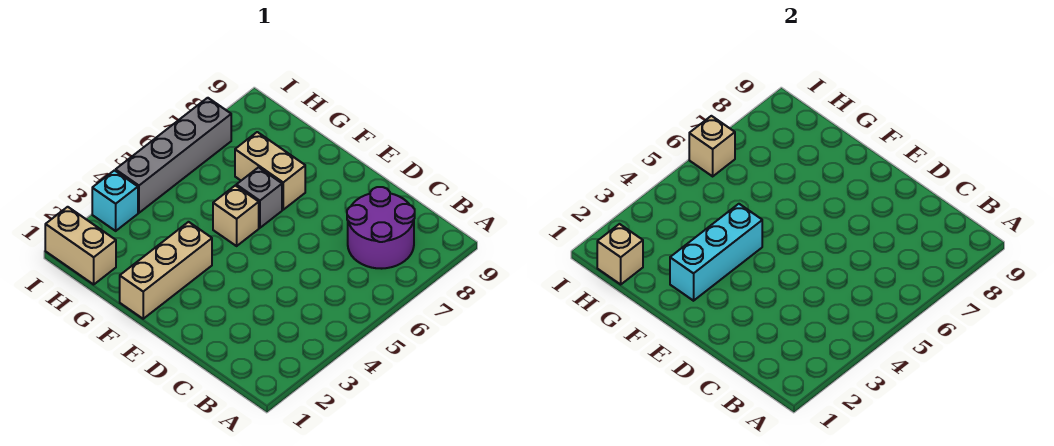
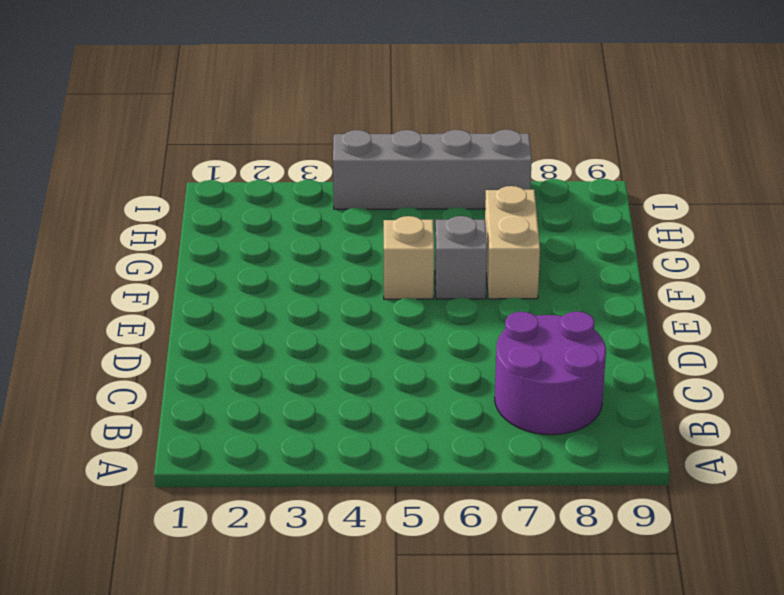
none -> tan brick F1:F3 level 1
none -> tan brick H1:I1 level 1

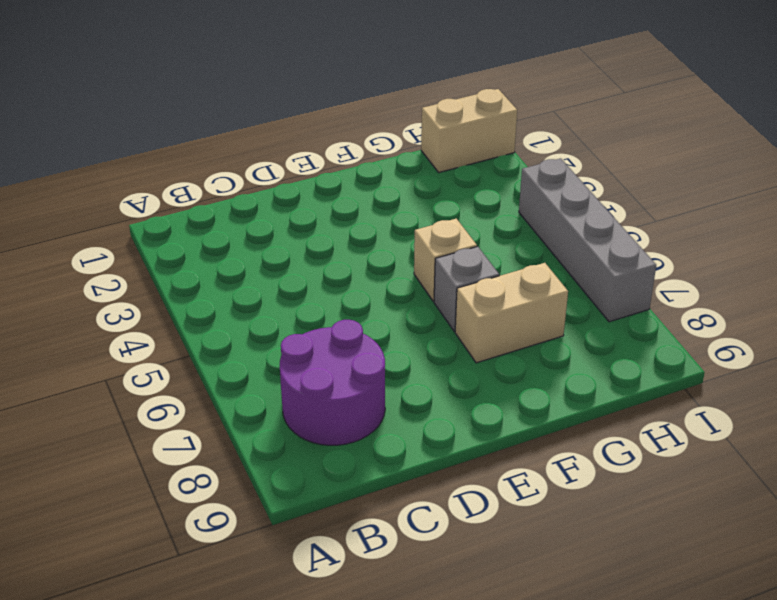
none -> tan brick F1:F3 level 1
none -> cyan brick I3 level 1

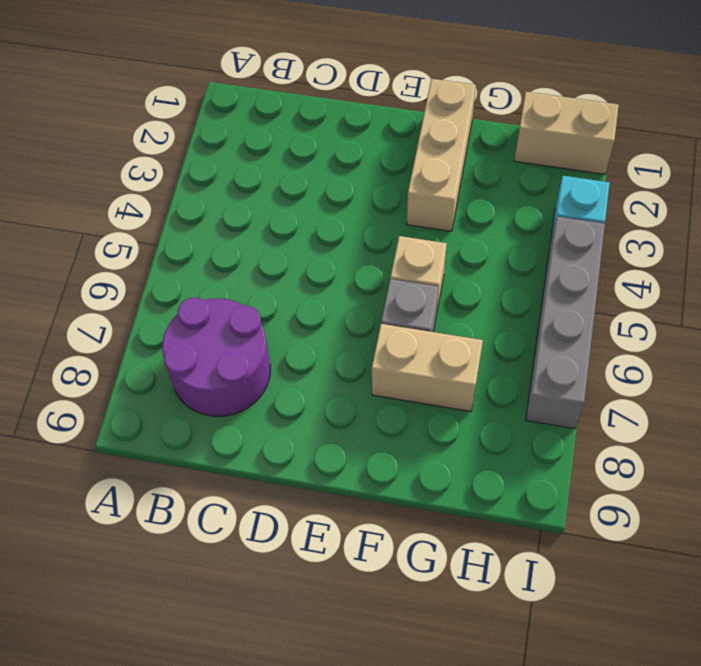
none -> cyan brick F2:F4 level 2
none -> tan brick H1 level 2

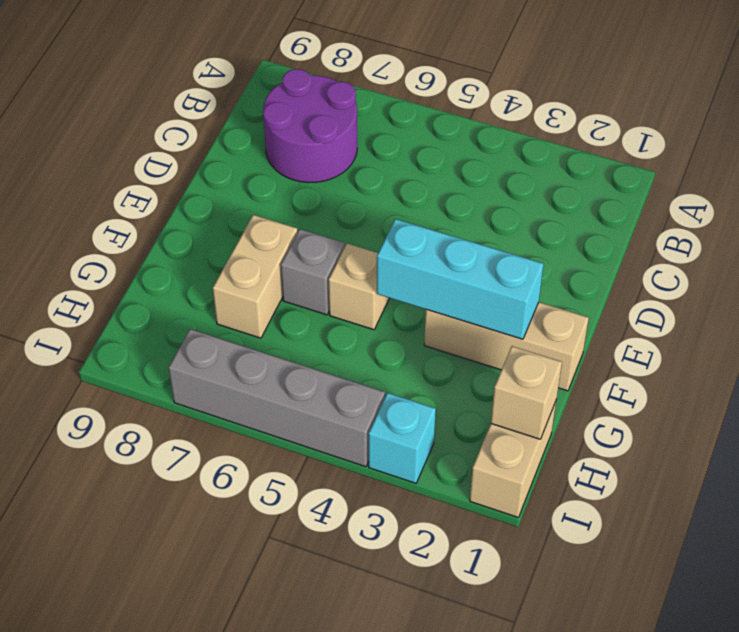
none -> tan brick I6 level 2

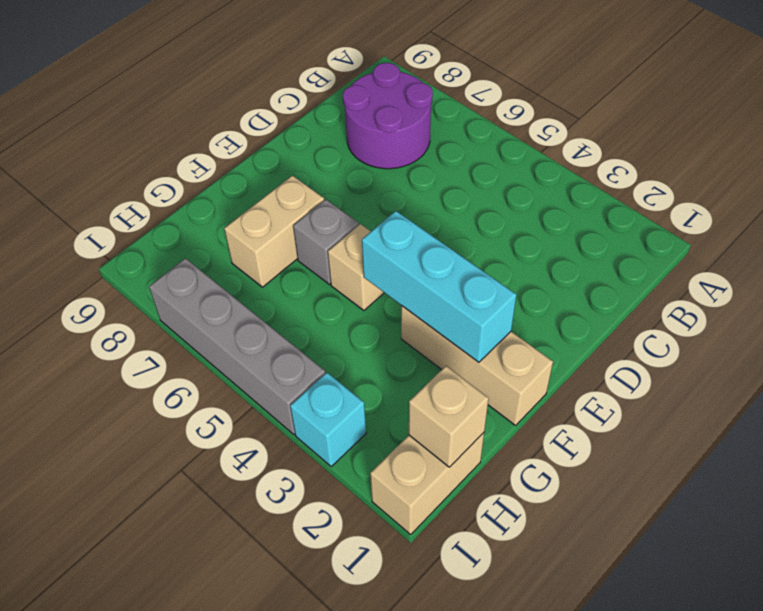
none -> tan brick I6 level 2

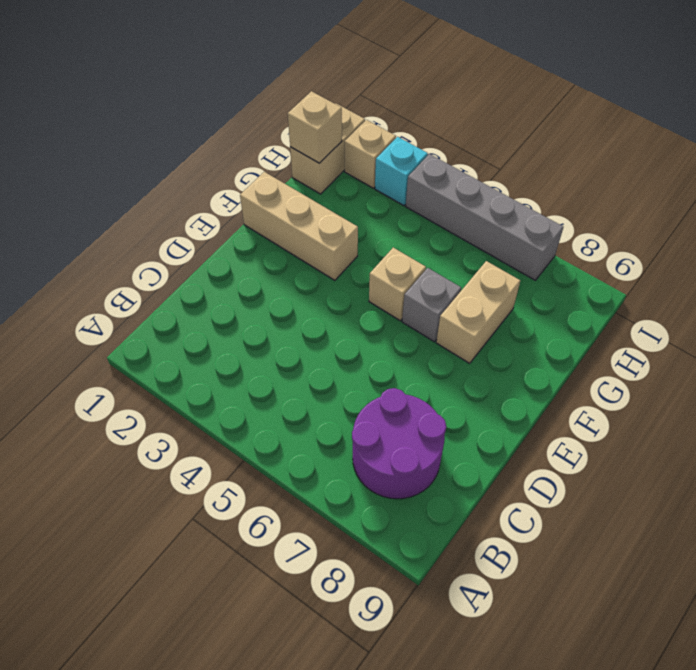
tan brick I2 level 1 -> tan brick I6 level 2
none -> cyan brick F2:F4 level 2

